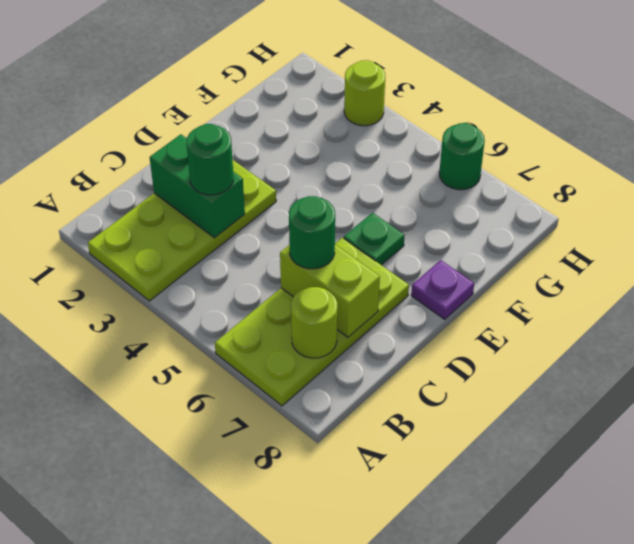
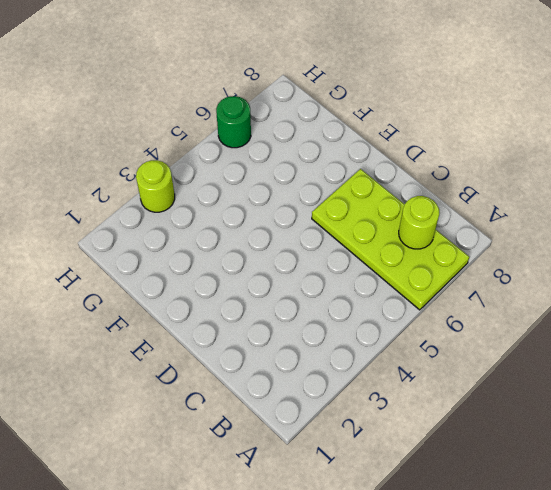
none -> lime plate A2:D3 level 1
none -> green plate E6 level 1

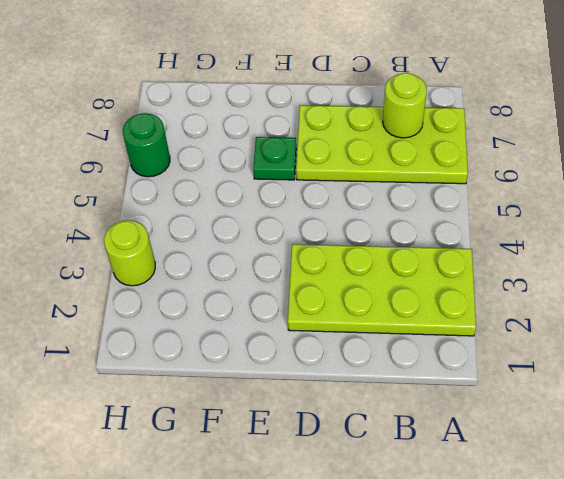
none -> purple plate E8 level 1
none -> green brick C2:C3 level 2

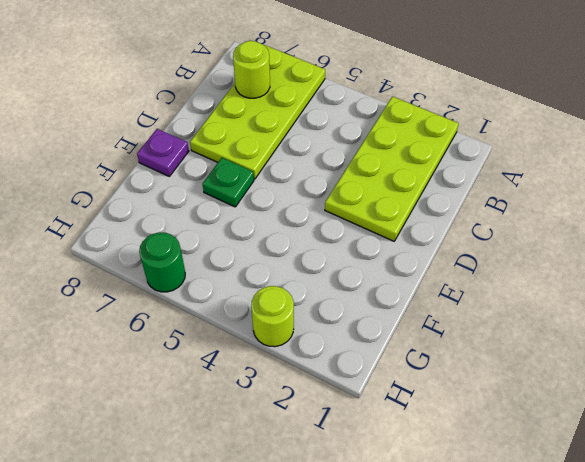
none -> green brick C2:C3 level 2
none -> lime brick C6:C7 level 2

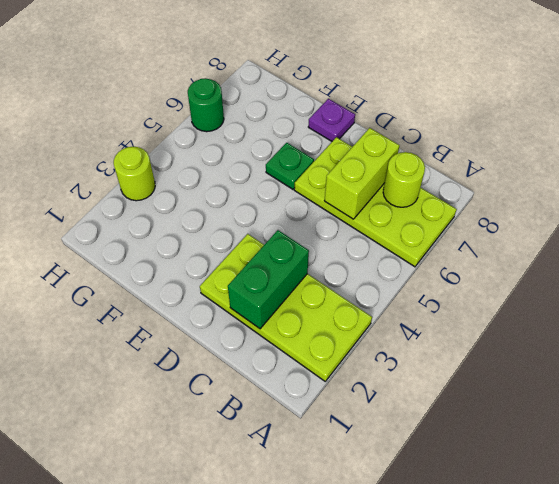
none -> green round brick C3 level 3
none -> green round brick C6 level 3

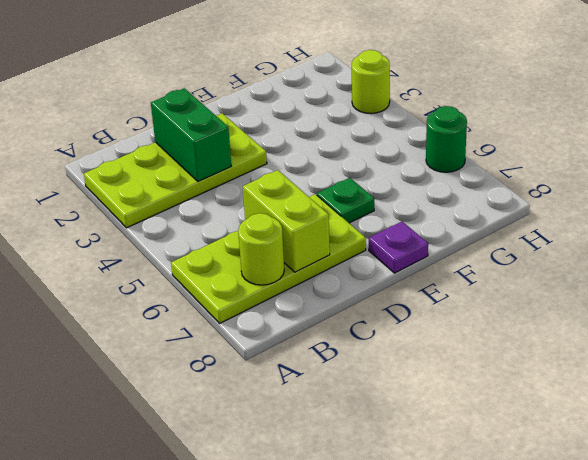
none -> green round brick C3 level 3
none -> green round brick C6 level 3

